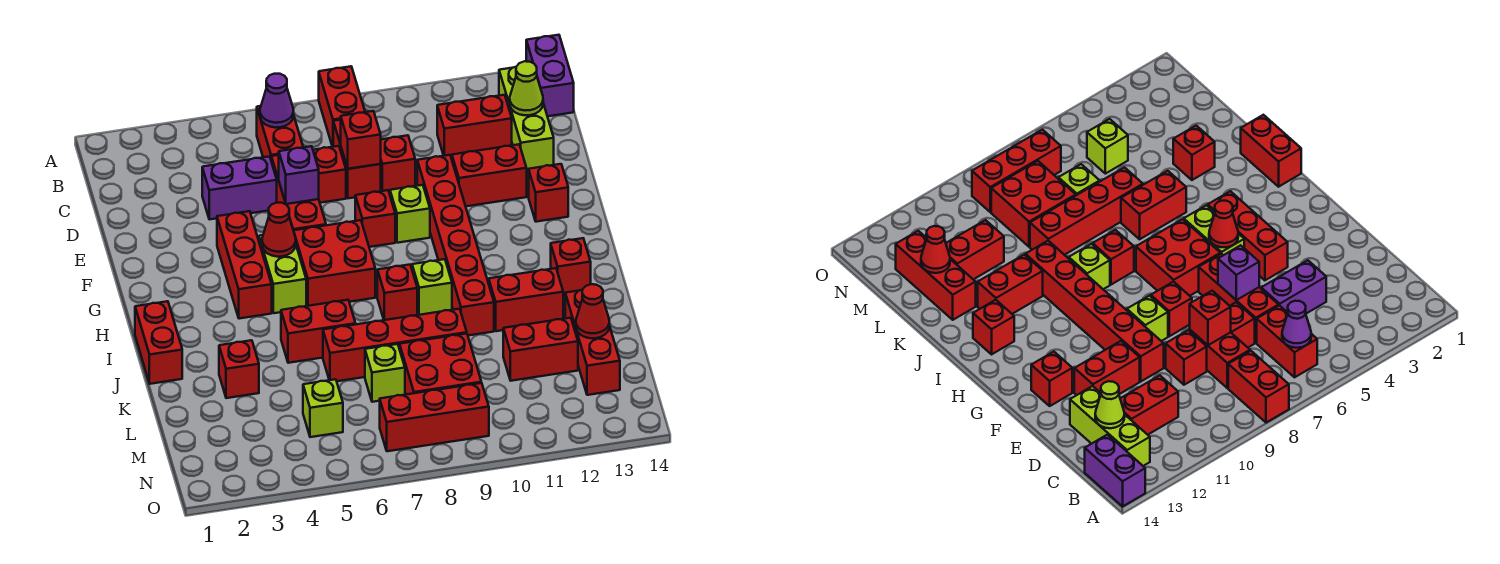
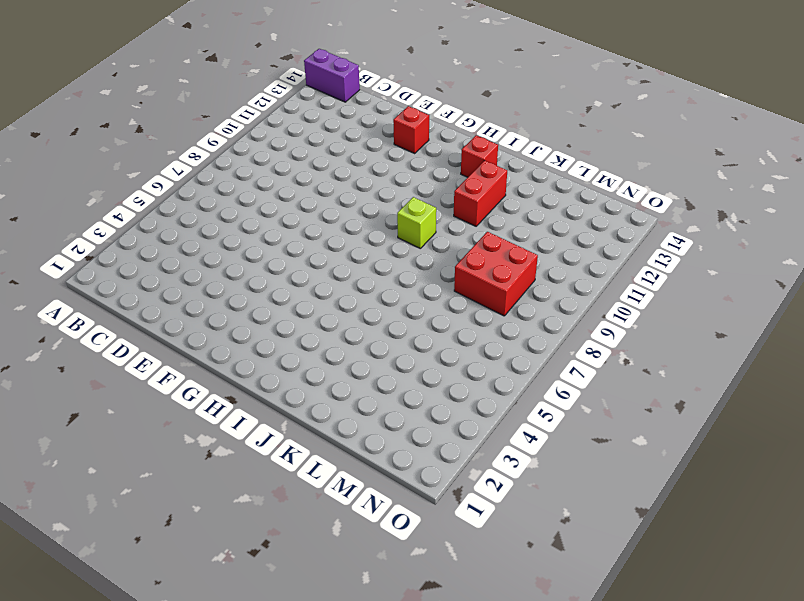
none -> red brick A8:B8 level 1
none -> red brick B6:C6 level 1
none -> lime brick B13:D13 level 1
none -> red brick C8:D8 level 1

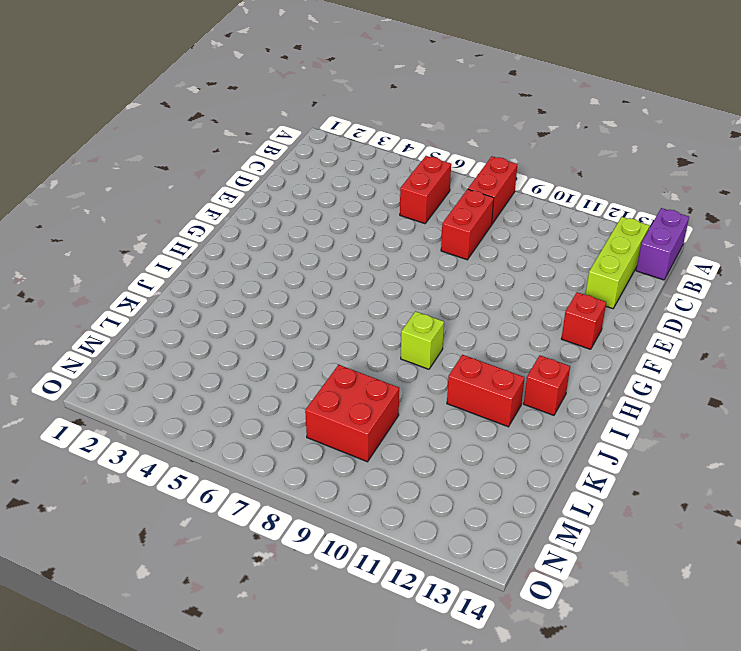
none -> red brick C11:C12 level 1
none -> purple brick D4:D5 level 1
none -> red brick D6:F6 level 1
none -> red brick D7 level 1

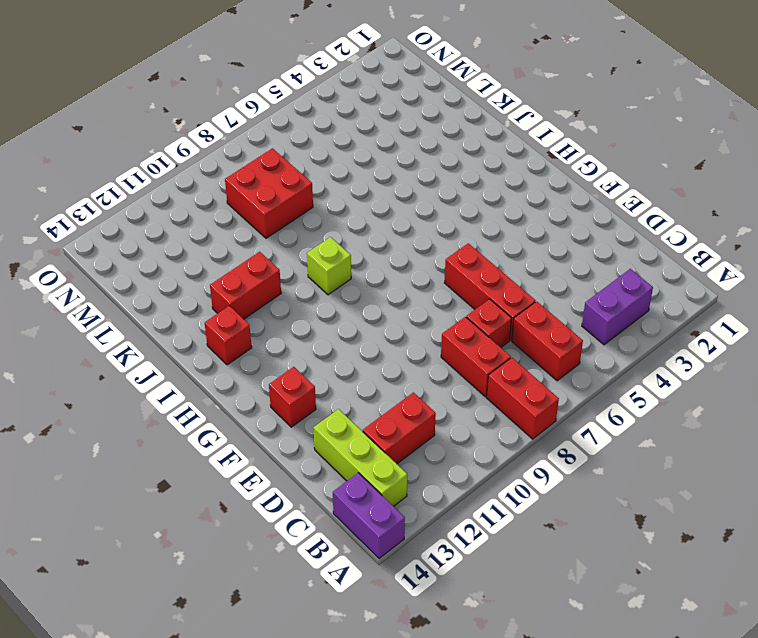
purple brick B3:B4 level 1 -> purple brick D4:D5 level 1
none -> red brick D9 level 1
none -> red brick E10:J10 level 1
none -> red brick E11:E12 level 1
none -> red brick F4:H4 level 1

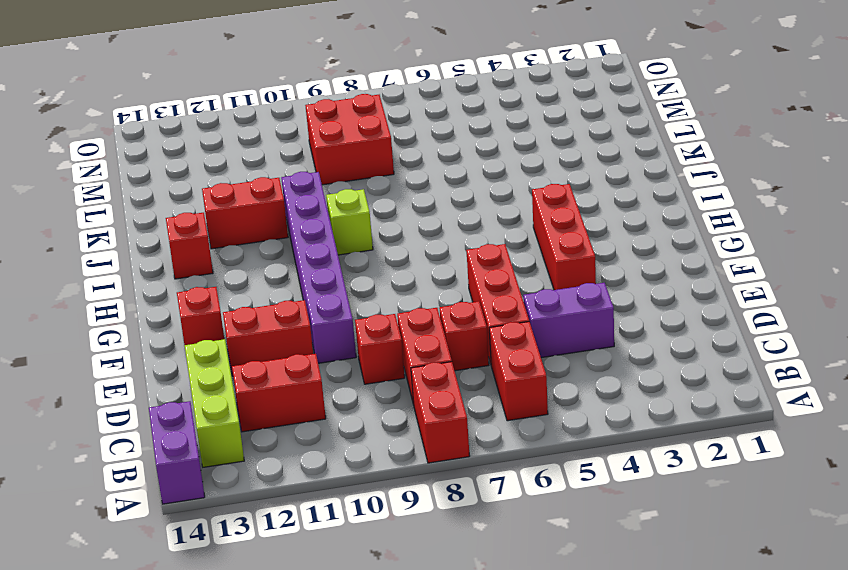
purple brick E10:J10 level 1 -> red brick E10:J10 level 1
none -> red brick F8 level 1
none -> lime brick F9 level 1
none -> lime brick G5:H5 level 1
none -> red brick G6:H7 level 1

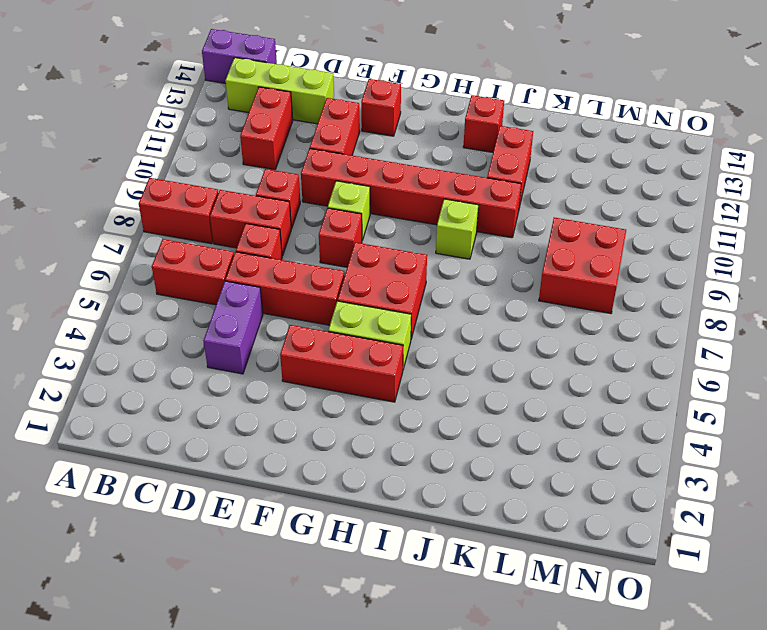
none -> red brick I1:J1 level 1
none -> red brick I8 level 1
none -> red brick J5:J6 level 1
none -> red brick K3 level 1

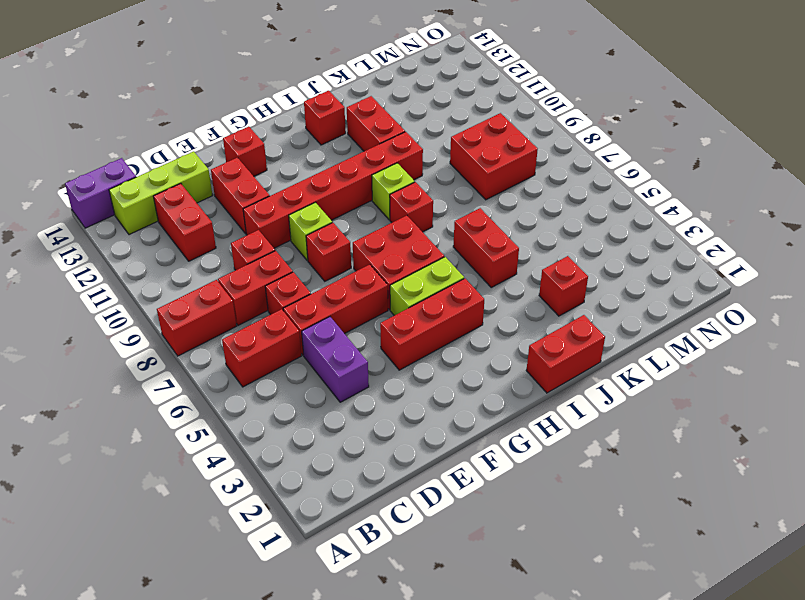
none -> red brick K6:K9 level 1
none -> red brick K13:M13 level 1
none -> lime brick L7 level 1
none -> red brick L11:L12 level 1

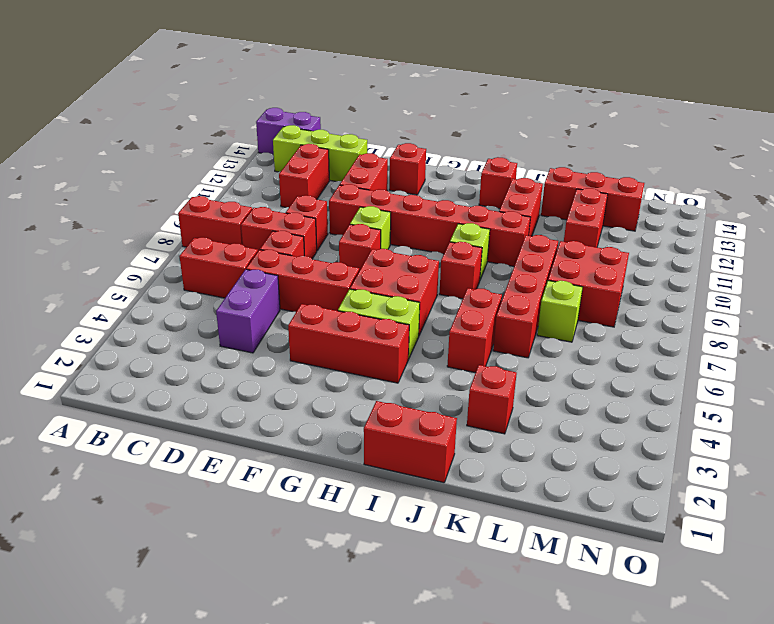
none -> lime brick M5 level 1
none -> red brick N7:N9 level 1
none -> purple cone B6 level 2
none -> lime cone C13 level 2

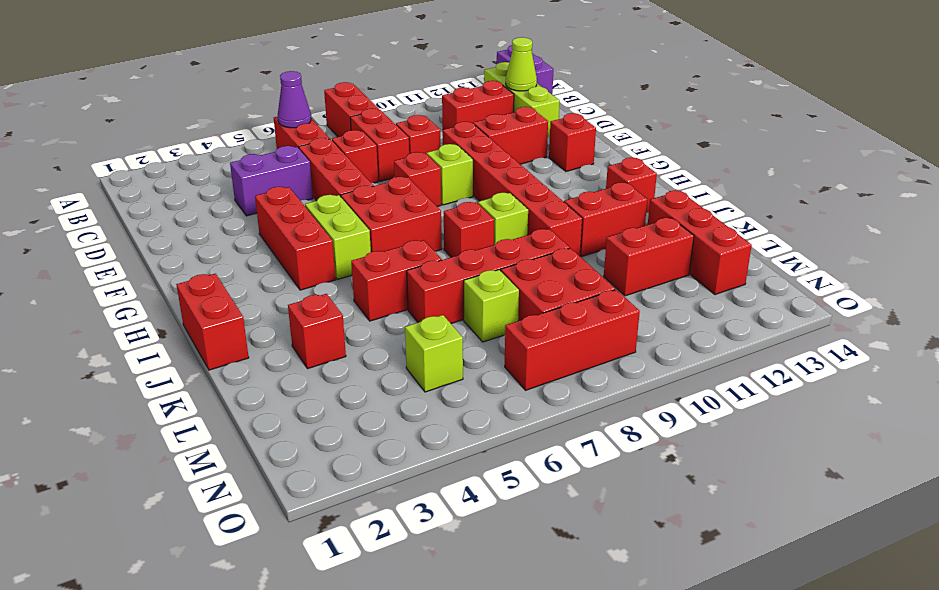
none -> red brick D8 level 2
none -> purple brick E6 level 2
none -> red cone G5 level 2
none -> red cone L13 level 2

